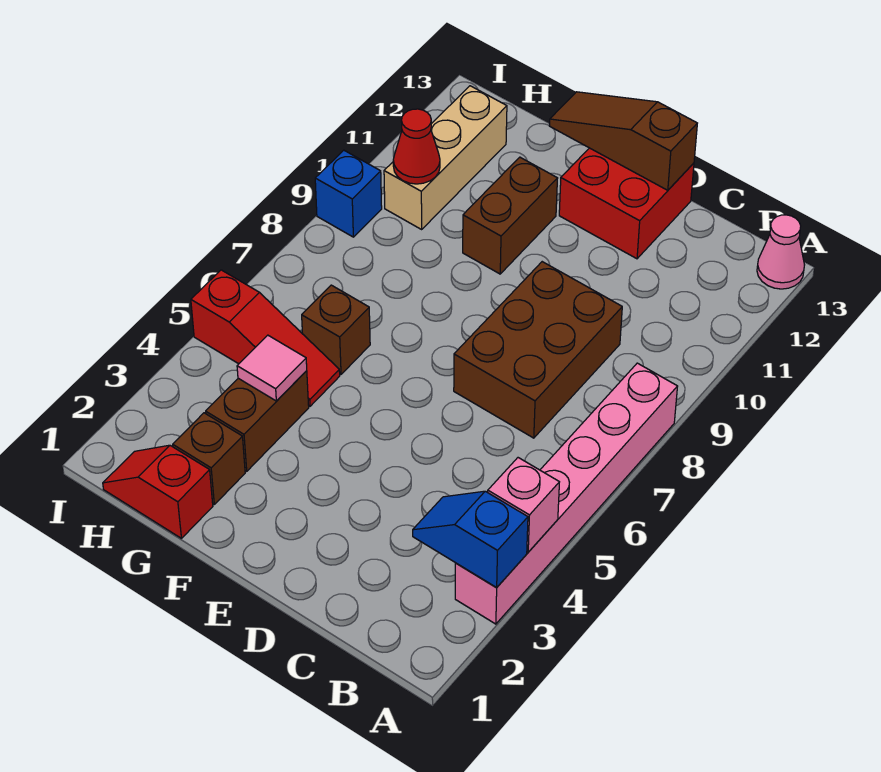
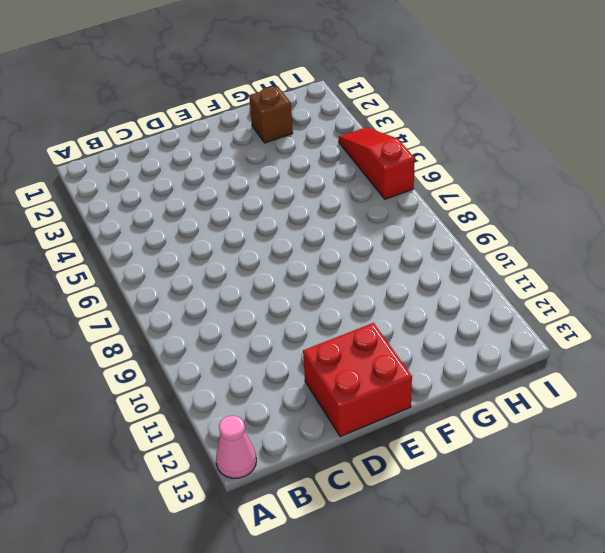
red slope I4:I6 level 1 top 6 -> red slope G5:I5 level 1 top I
none -> pink brick A3:A8 level 1
none -> brown brick C7:D9 level 1
none -> brown brick F10:F11 level 1

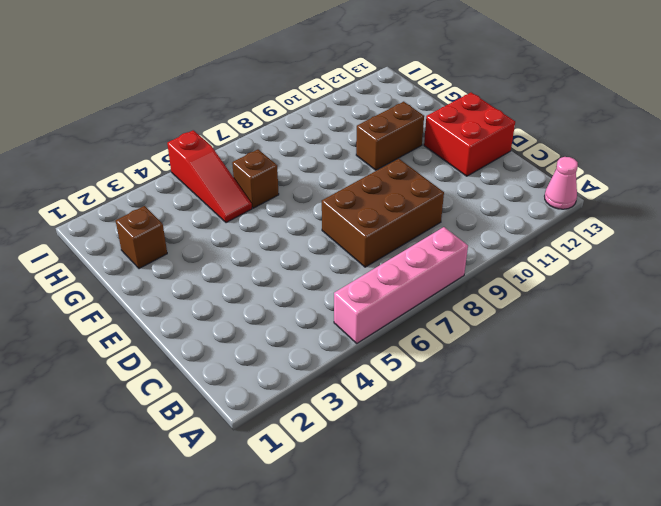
pink brick A5:A8 level 1 -> pink brick A3:A8 level 1
none -> red slope G1:H1 level 1 top G
none -> brown brick G3:G4 level 1
none -> tan brick H10:H12 level 1

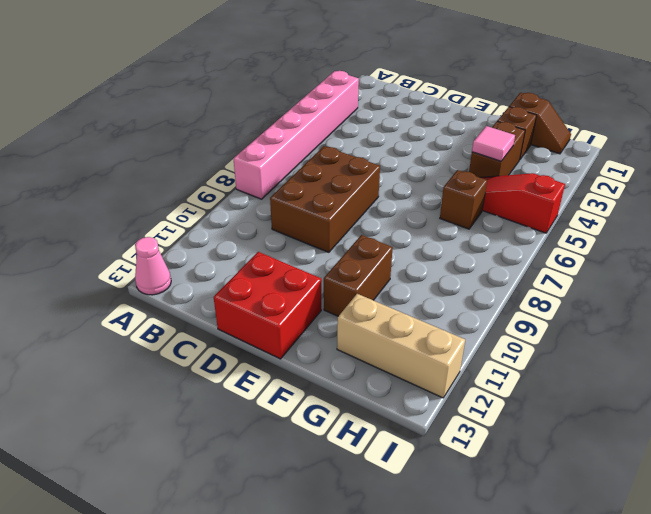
brown slope G1:H1 level 1 top G -> red slope G1:H1 level 1 top G
tan brick G12:I12 level 1 -> tan brick H10:H12 level 1
none -> blue brick I9 level 1
none -> blue slope A3:B3 level 2 top A
none -> pink brick A4 level 2

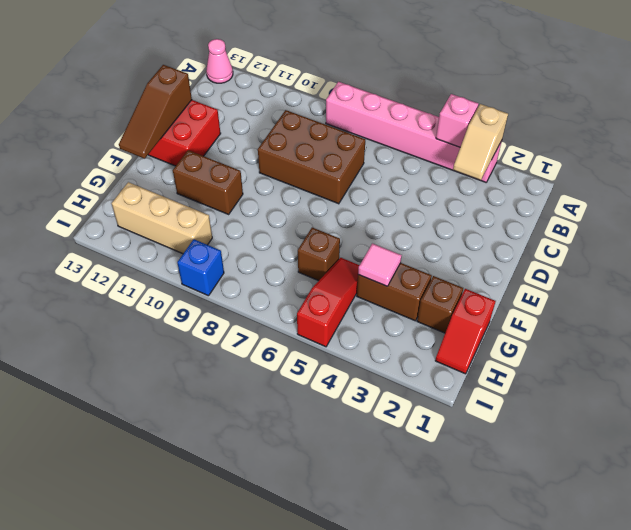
tan slope A3:B3 level 2 top A -> blue slope A3:B3 level 2 top A
none -> red cone H10 level 2

